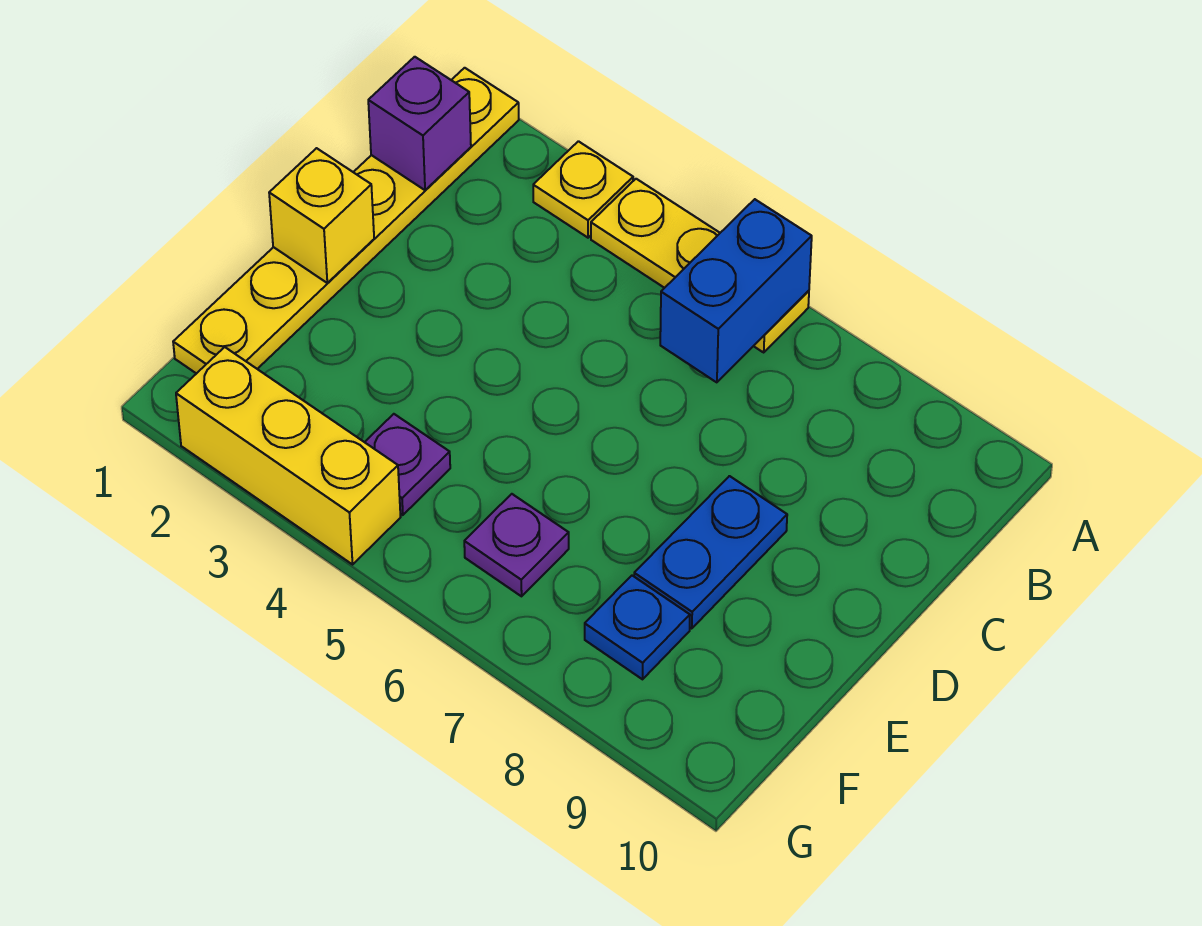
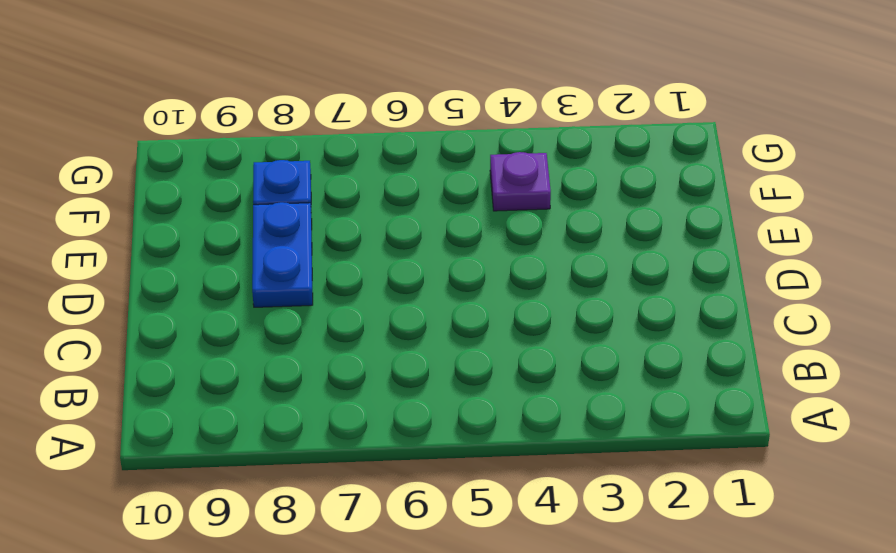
none -> yellow plate A1:F1 level 1
none -> yellow plate A3 level 1

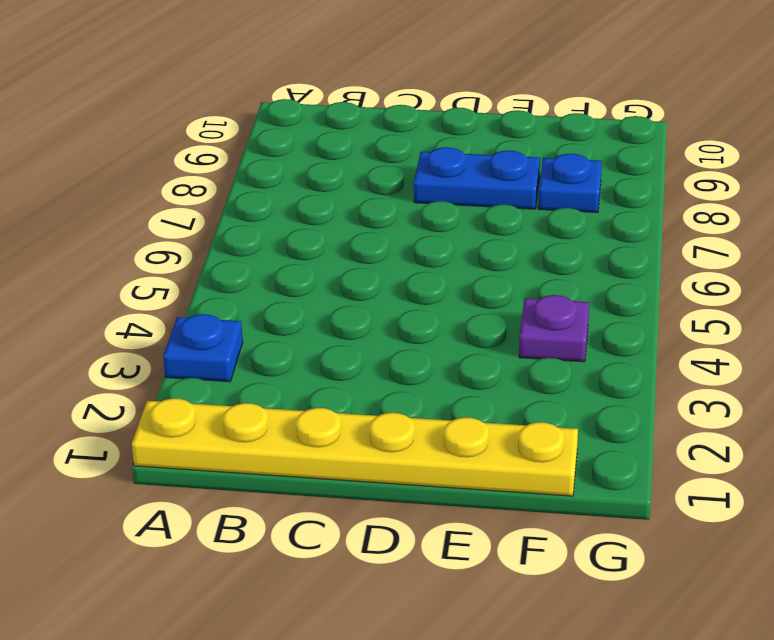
blue plate A3 level 1 -> yellow plate A3 level 1
none -> yellow plate A4:A6 level 1
none -> purple plate F6 level 1

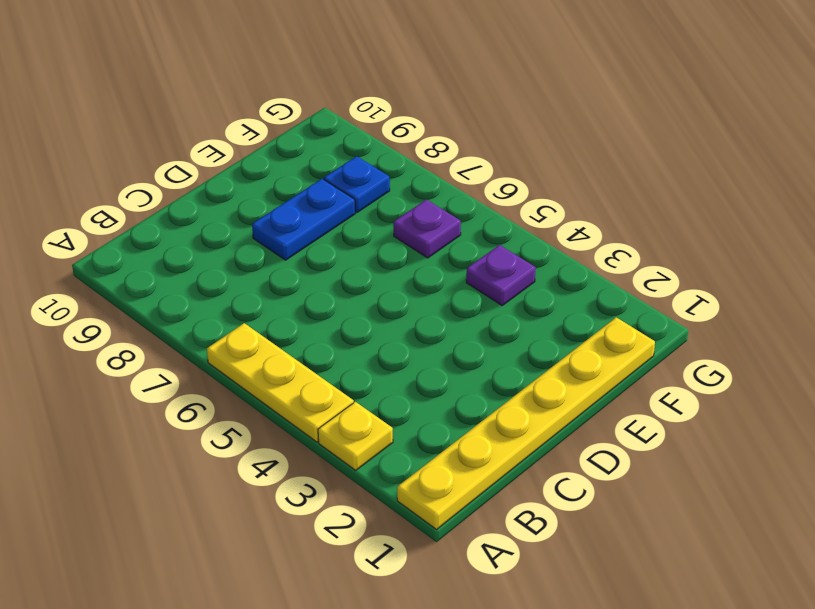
none -> yellow brick G2:G4 level 1
none -> blue brick A6:B6 level 2

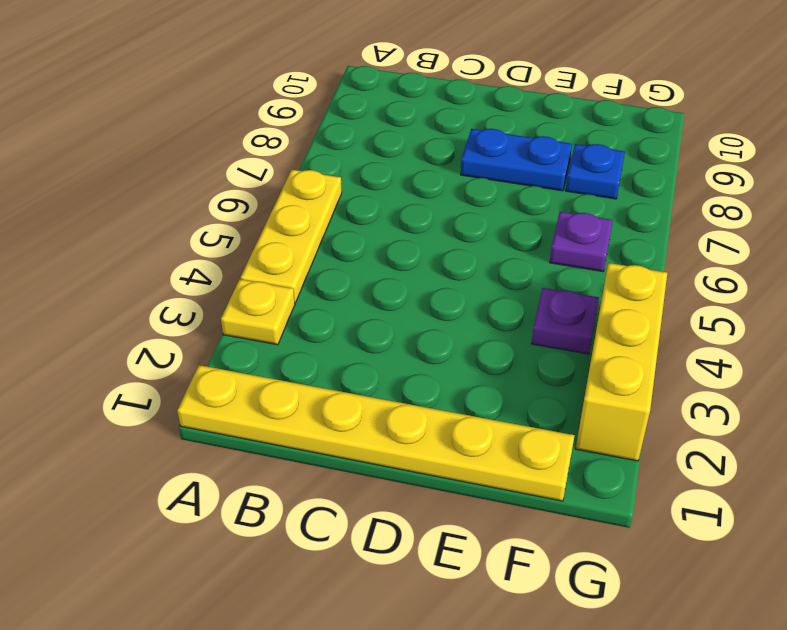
none -> blue brick A6:B6 level 2
none -> purple brick B1 level 2

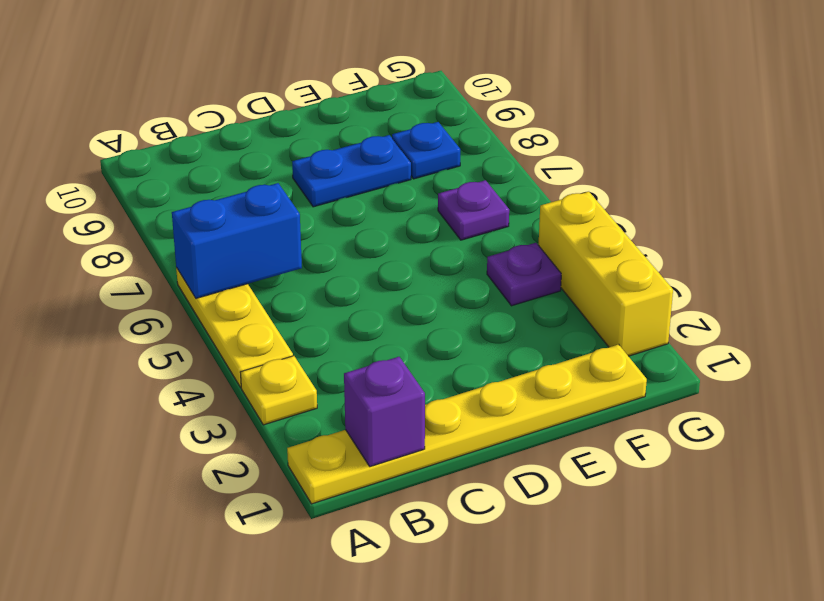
none -> yellow brick D1 level 2

